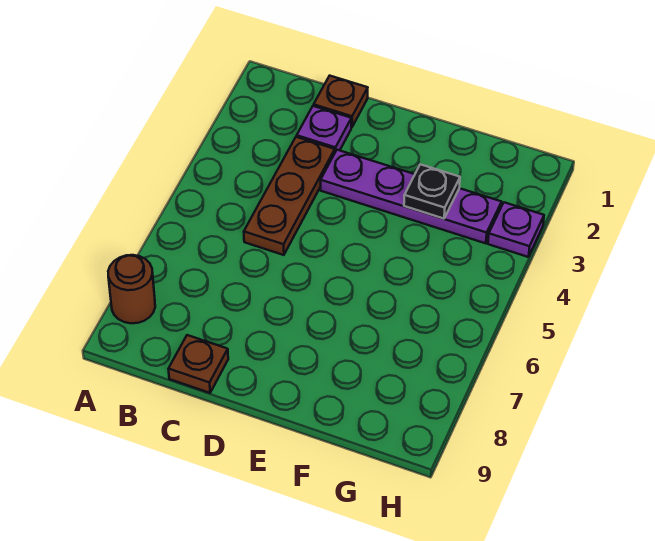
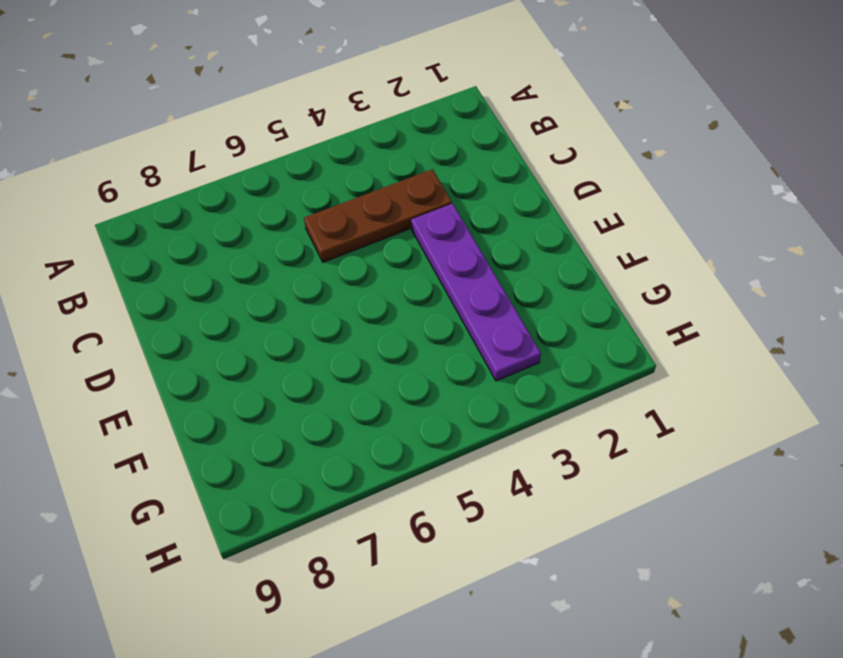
none -> brown round brick A8 level 1
none -> brown plate C1 level 1

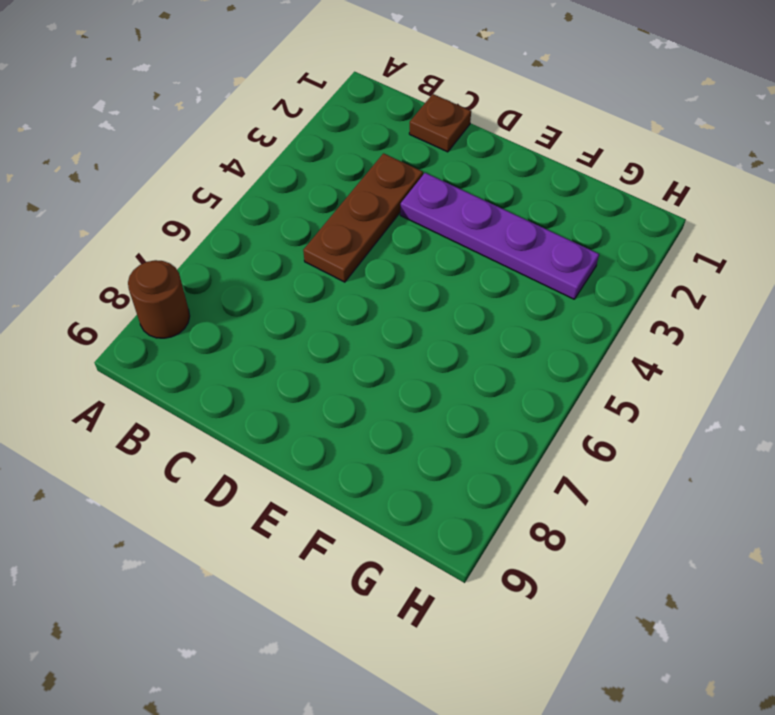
none -> purple plate C2 level 1
none -> brown plate C9 level 1

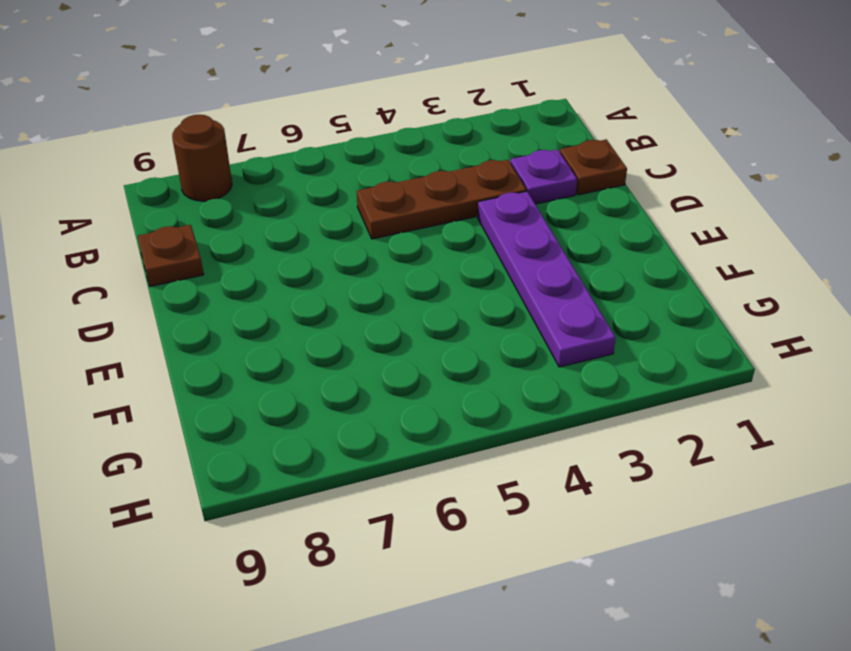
none -> purple plate H3 level 1
none -> black plate F3 level 2

